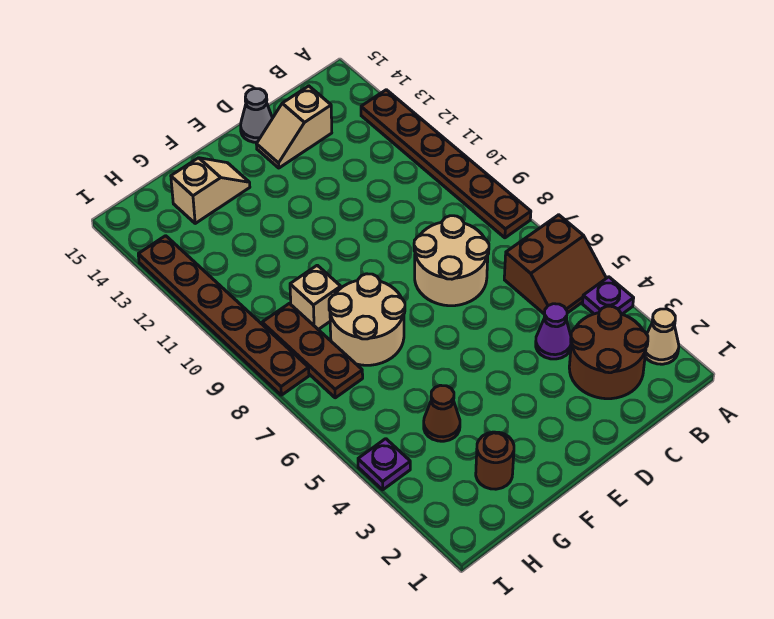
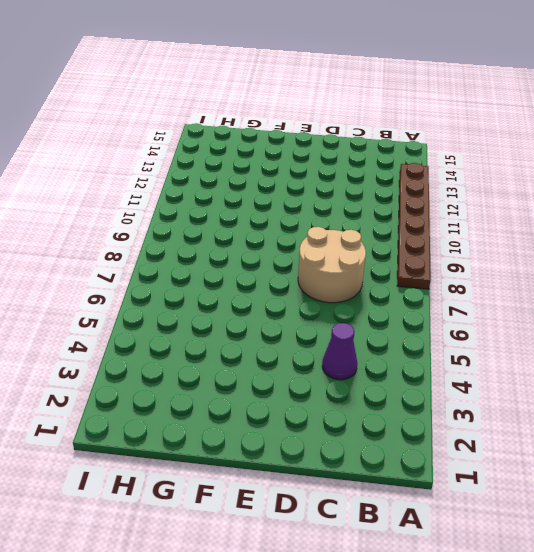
none -> tan cone A2 level 1
none -> purple plate A4 level 1
none -> brown slope A5:B6 level 1 top 6

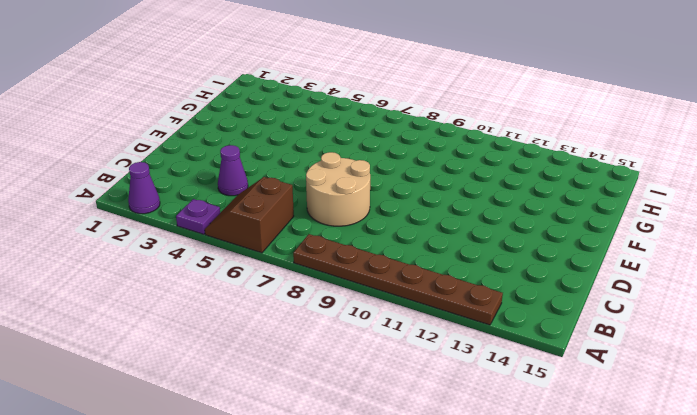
purple cone A2 level 1 -> tan cone A2 level 1
none -> brown round brick B2:C3 level 1
none -> tan slope C14:D14 level 1 top C
none -> grey cone D15 level 1

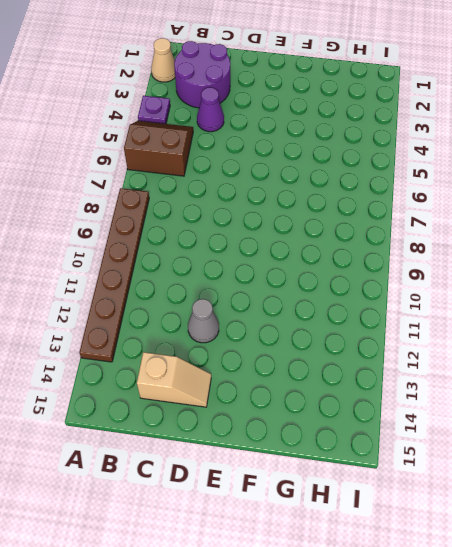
purple round brick B2:C3 level 1 -> brown round brick B2:C3 level 1
grey cone D12 level 1 -> grey cone D15 level 1
none -> tan round brick C7:D8 level 1
none -> tan round brick F7:G8 level 1
none -> tan slope F14:G14 level 1 top G

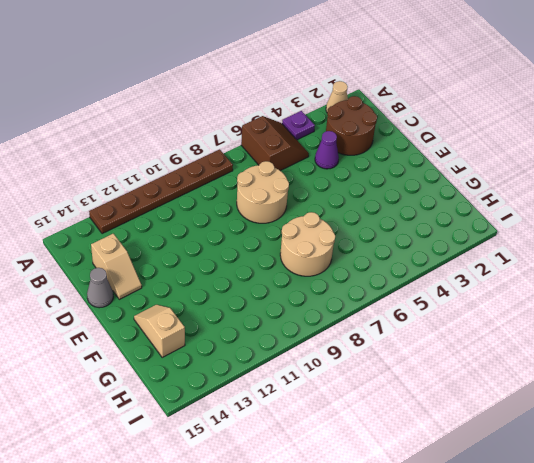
none -> brown round brick G2 level 1
none -> brown cone G4 level 1
none -> tan brick G9 level 1

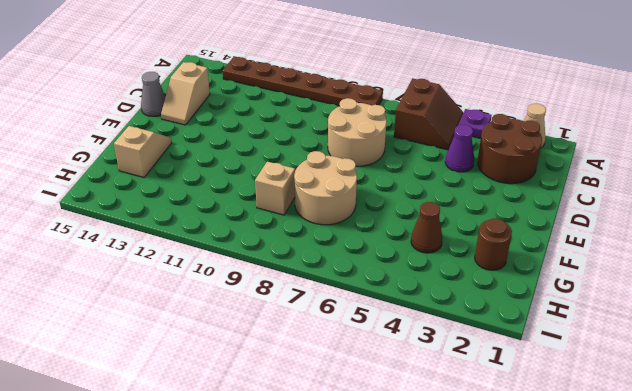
none -> brown plate H7:H9 level 1
none -> purple plate I4 level 1
none -> brown plate I8:I13 level 1

